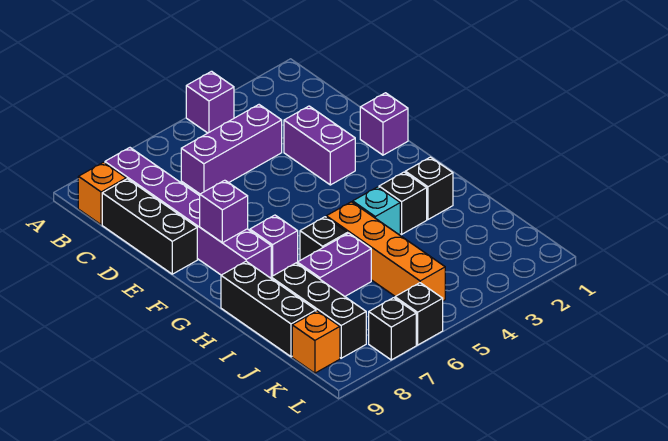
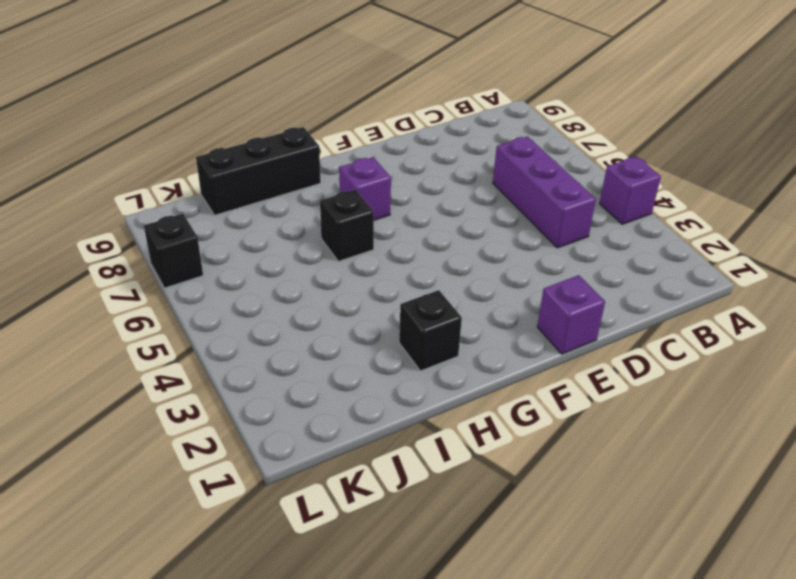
none -> purple brick B8:G8 level 1
none -> orange brick B9 level 1
none -> black brick C9:E9 level 1

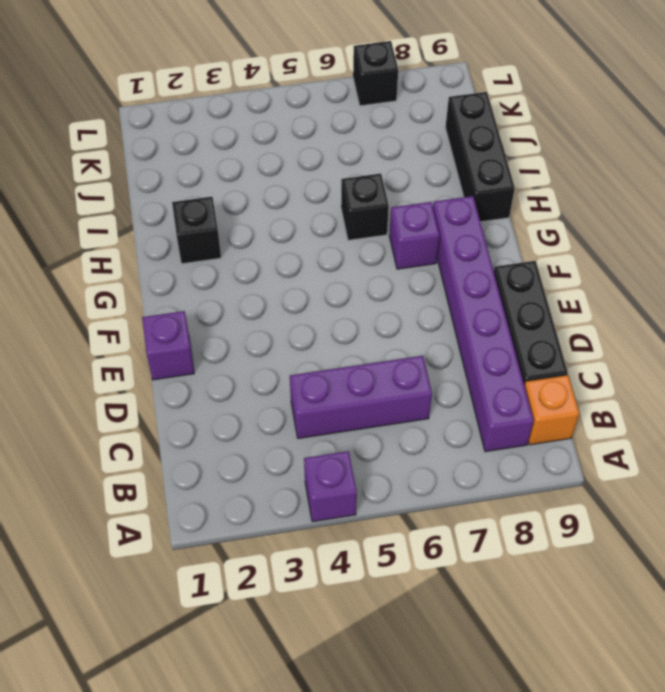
none -> purple brick D3:E3 level 1
none -> black brick H3 level 1
none -> cyan brick H4 level 1

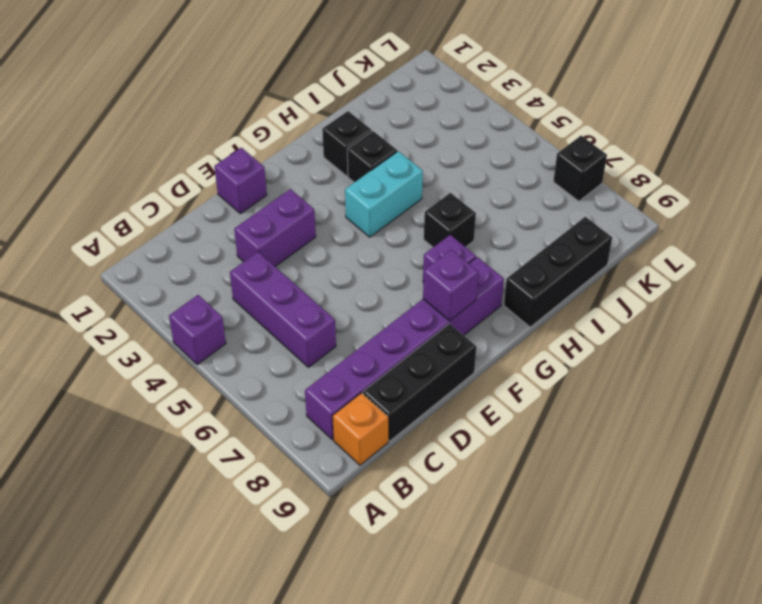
cyan brick G4:H4 level 1 -> cyan brick H4 level 1
none -> orange brick H5:K5 level 1
none -> purple brick I6:I7 level 1
none -> black brick I8:K8 level 1

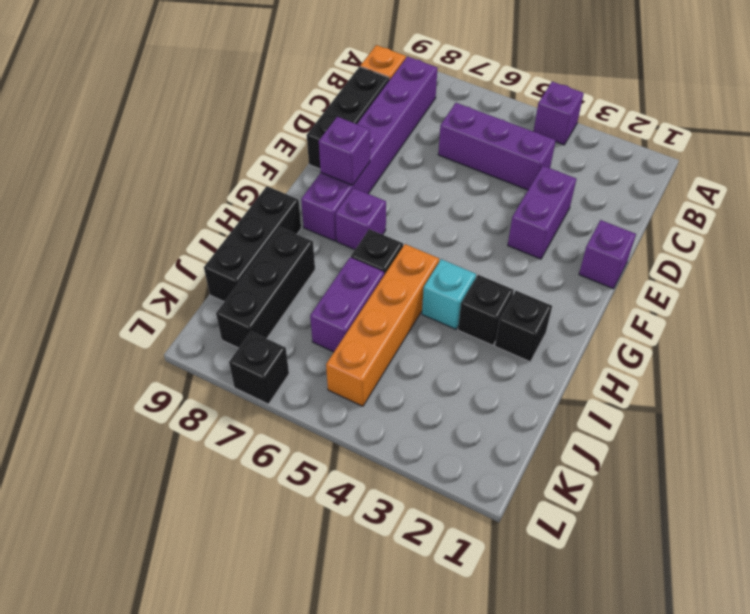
purple brick I6:J6 level 1 -> purple brick I6:I7 level 1
none -> orange brick K9 level 1
none -> black brick L6 level 1

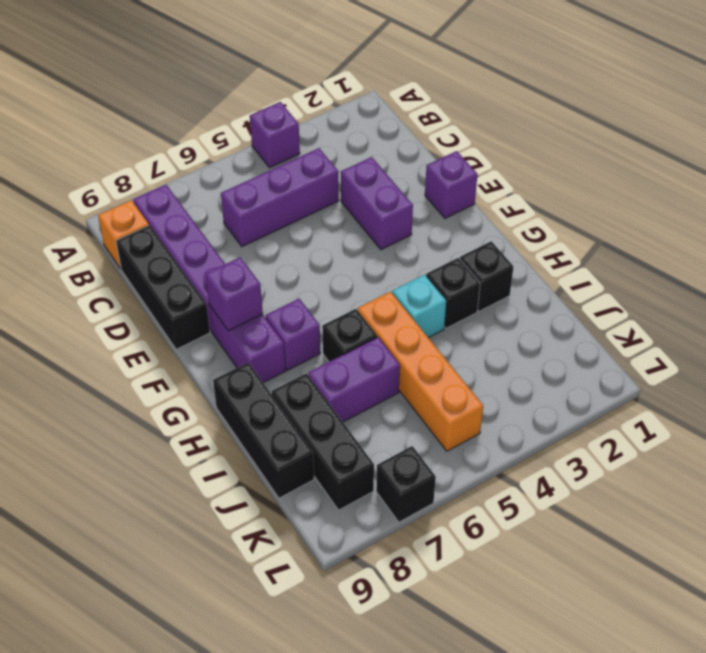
none -> orange brick K9 level 1
none -> black brick L6 level 1

